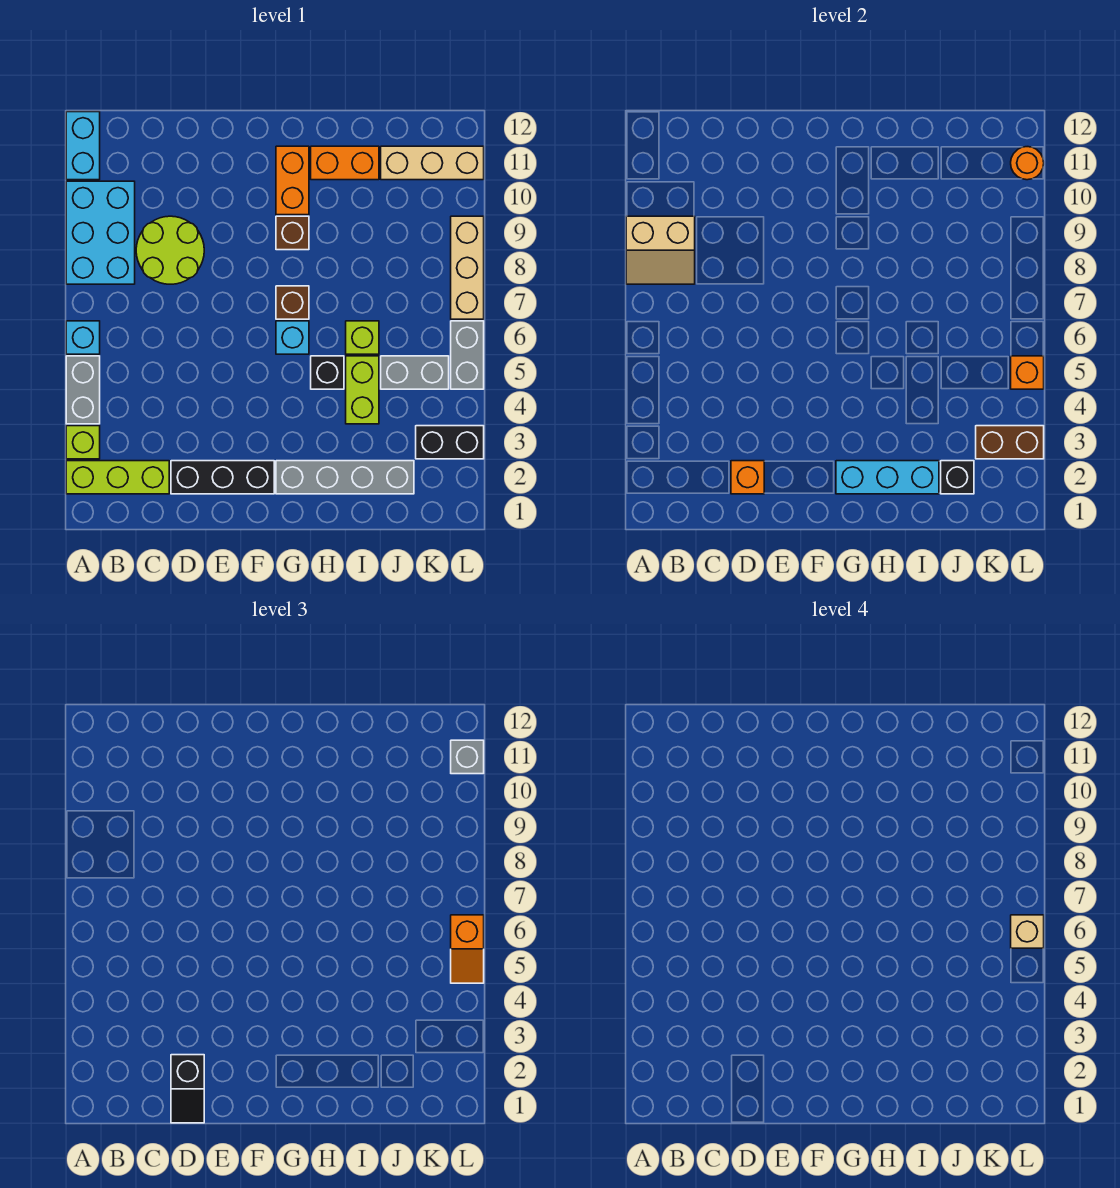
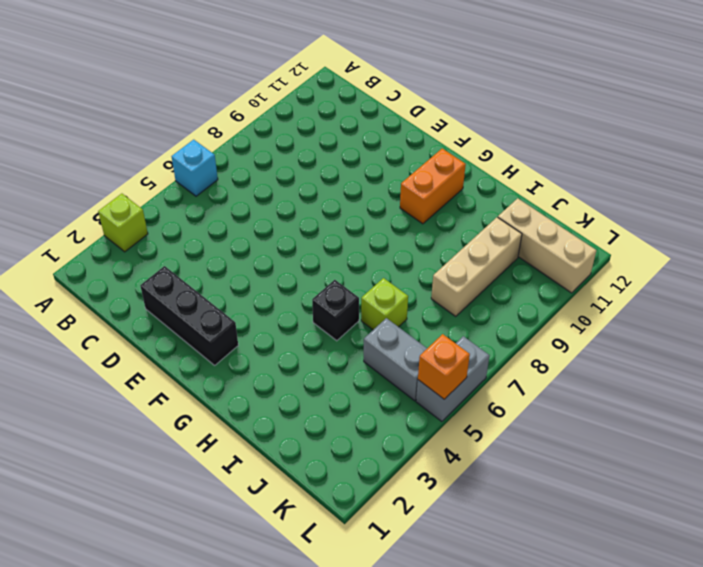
tan brick J8:J10 level 1 -> tan brick L7:L9 level 1
none -> lime brick A2:C2 level 1
none -> grey brick A4:A5 level 1
none -> cyan brick A8:B10 level 1
none -> cyan brick A11:A12 level 1

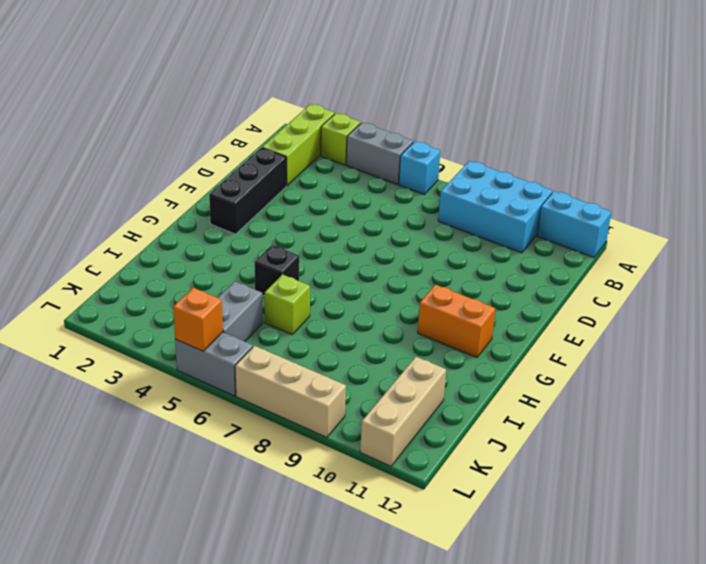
none -> lime round brick C8:D9 level 1
none -> grey brick G2:J2 level 1
none -> cyan brick G6 level 1
none -> brown brick G7 level 1

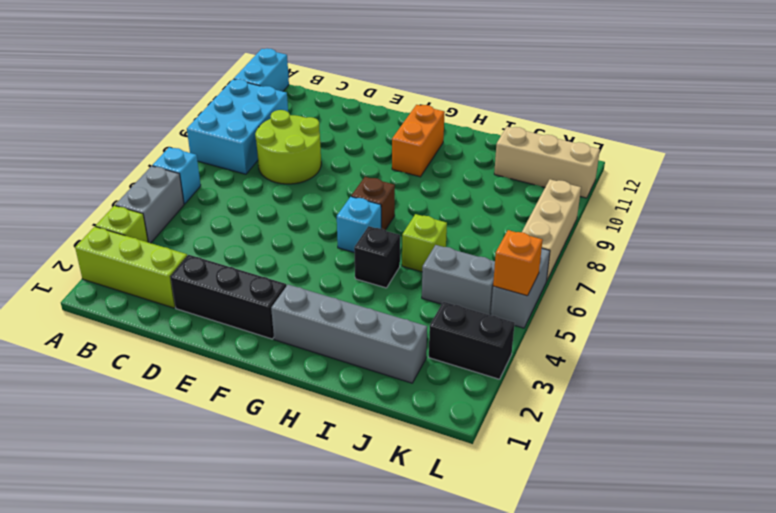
none -> brown brick G9 level 1
none -> orange brick H11:I11 level 1
none -> lime brick I4:I5 level 1
none -> tan slope A8:B9 level 2 top 9

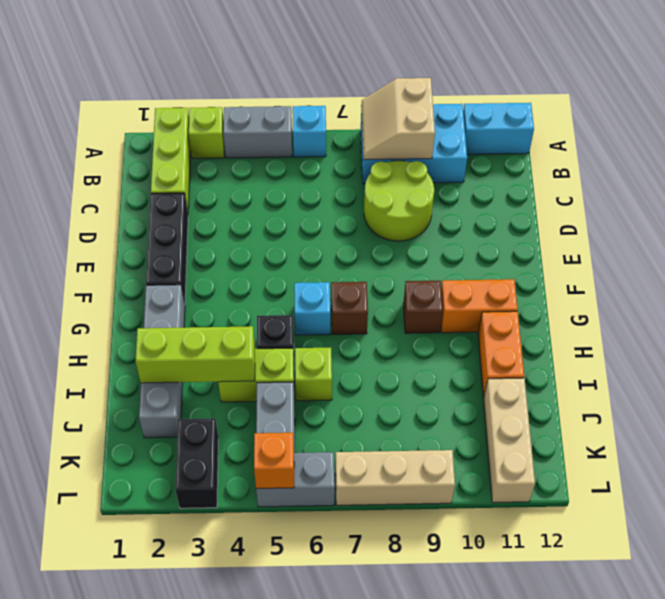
lime brick I2:I4 level 2 -> cyan brick G2:I2 level 2
none -> orange brick D2 level 2
none -> black brick J2 level 2
none -> brown brick K3:L3 level 2
none -> orange round brick L11 level 2

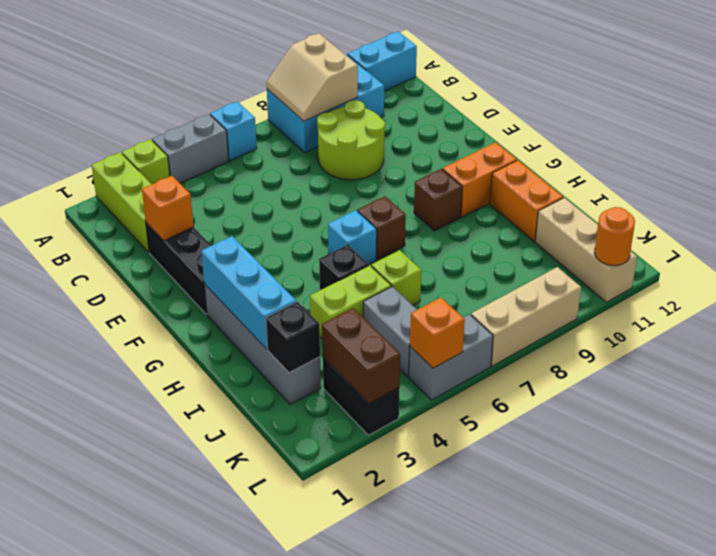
none -> black slope D1:D2 level 3 top 2
none -> orange slope L5:L6 level 3 top 6
none -> grey brick L11 level 3
none -> tan brick L6 level 4

